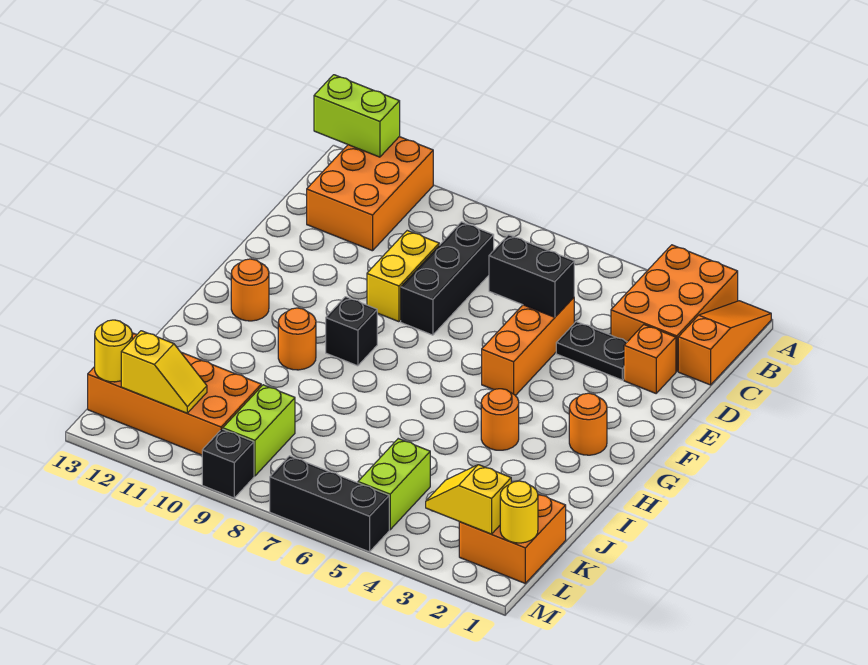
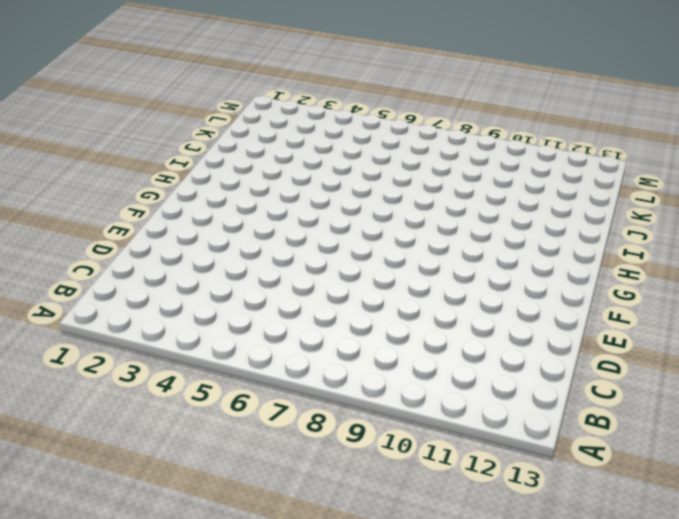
none -> orange slope A1:C1 level 1 top C
none -> orange brick A2:C3 level 1
none -> orange brick A11:C12 level 1

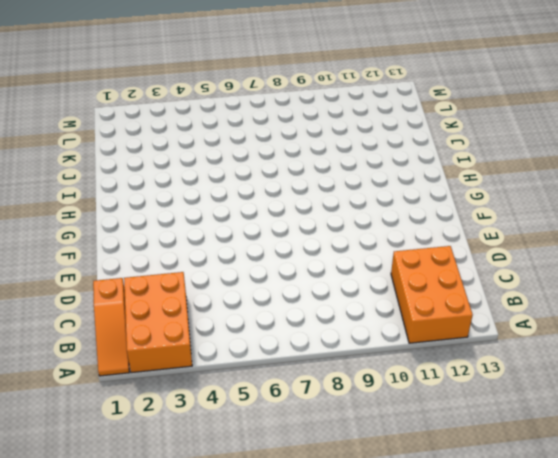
none -> black brick C8:E8 level 1
none -> orange brick D2 level 1
none -> black plate D3:D4 level 1

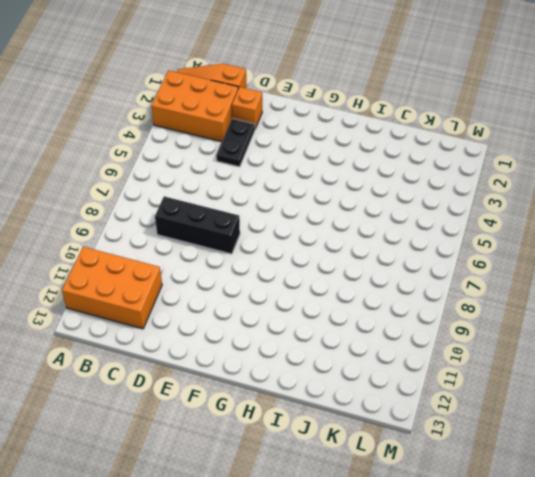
none -> orange brick D5:F5 level 1
none -> yellow brick D9:E9 level 1
none -> orange round brick G2 level 1

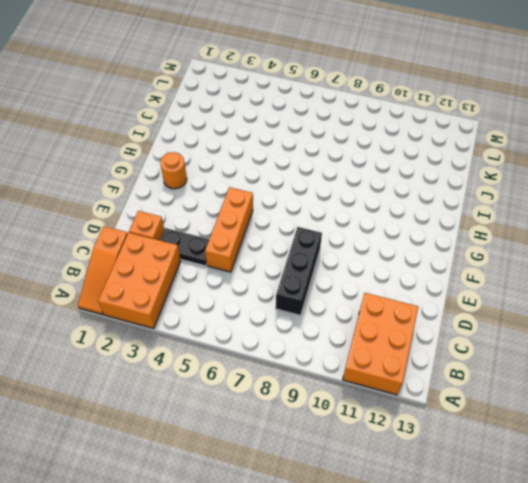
none -> yellow brick D9:E9 level 1
none -> black brick G9 level 1
none -> orange round brick G12 level 1

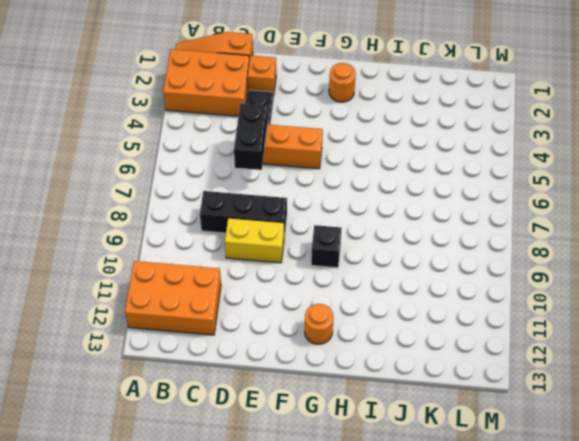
none -> orange round brick H4 level 1
none -> orange round brick H10 level 1
none -> orange brick K1:L2 level 1

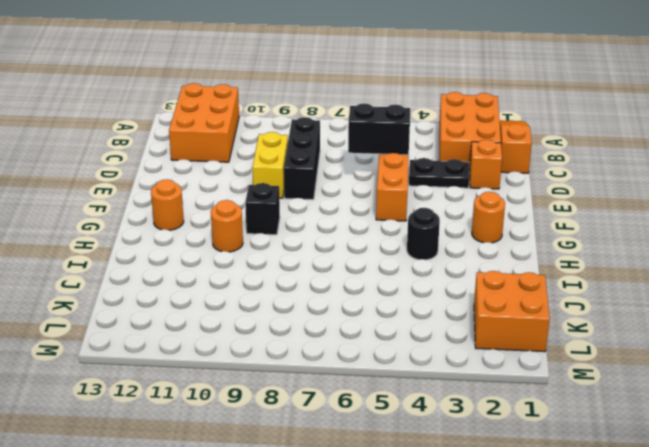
black round brick H4 level 1 -> orange round brick H4 level 1
none -> lime brick K5:L5 level 1
none -> lime brick K9:L9 level 1
none -> orange brick K10:L13 level 1

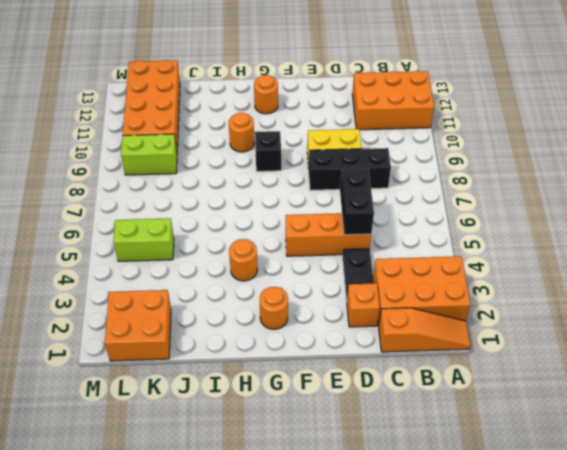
none -> black brick M5:M7 level 1
none -> black brick M9 level 1
none -> lime brick A12:A13 level 2

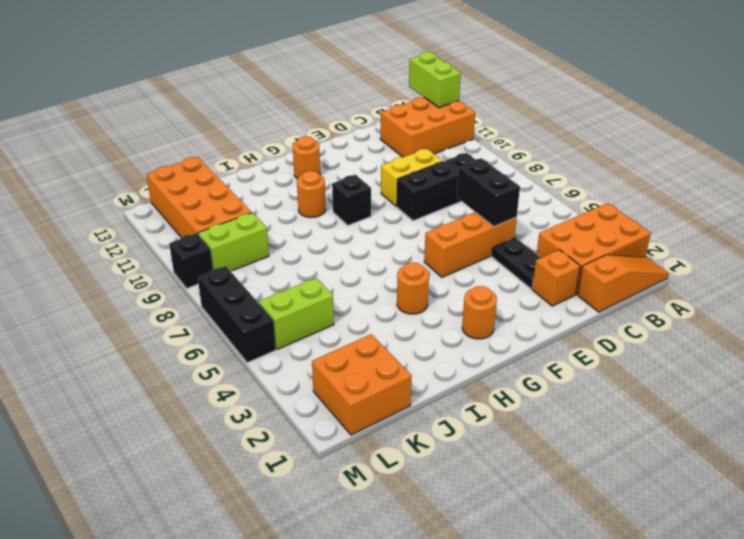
none -> yellow round brick L1 level 2
none -> yellow slope L2:L3 level 2 top 2
none -> yellow slope L11:L12 level 2 top 12

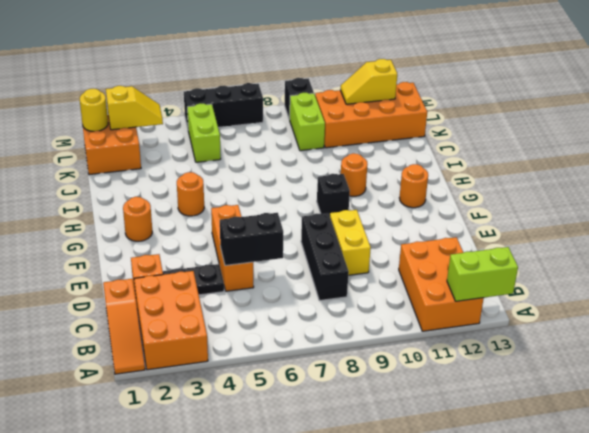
none -> yellow round brick L13 level 2

